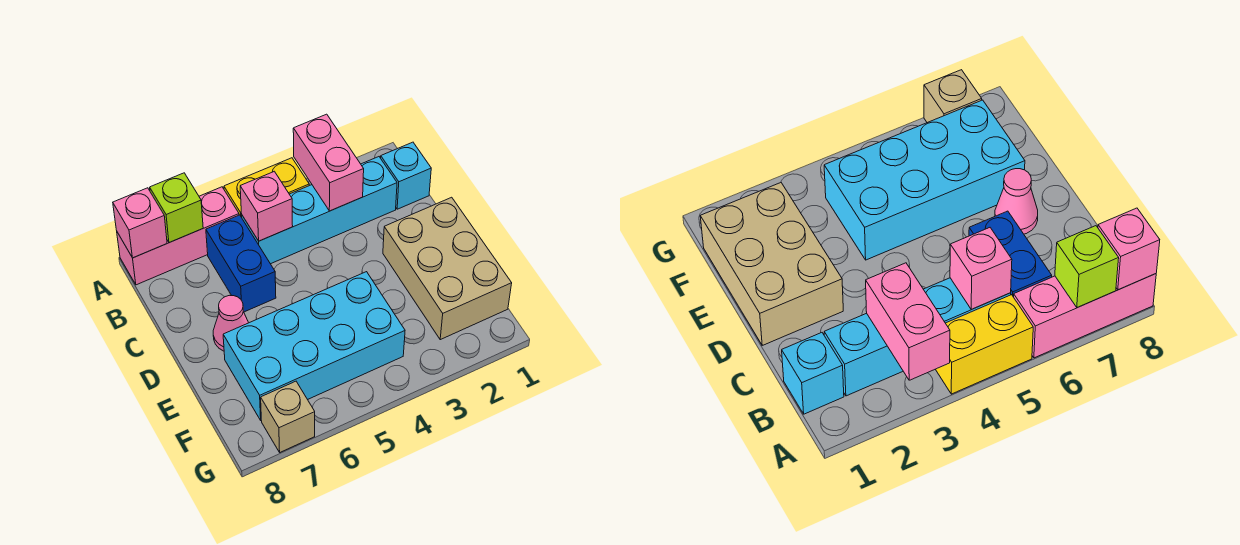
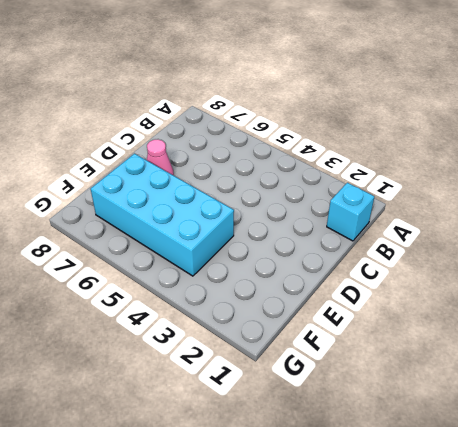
none -> yellow brick A4:A5 level 1
none -> pink brick A6:A8 level 1
none -> cyan brick B2:B5 level 1

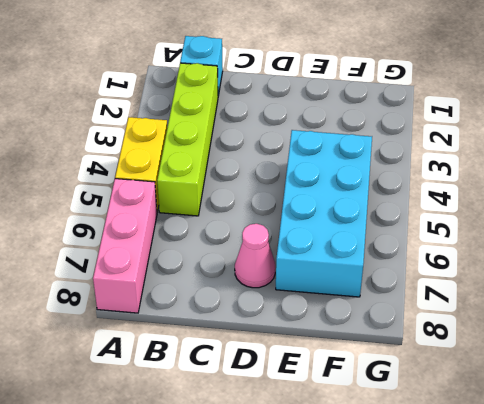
lime brick B2:B5 level 1 -> cyan brick B2:B5 level 1
none -> blue brick B6:C6 level 1
none -> tan brick D1:F2 level 1
none -> tan brick G7 level 1

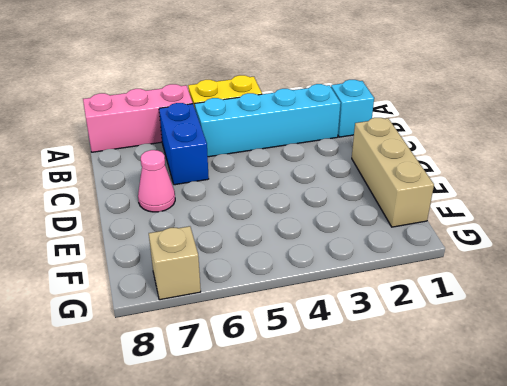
tan brick D1:F1 level 1 -> tan brick D1:F2 level 1
none -> cyan brick E4:F7 level 1
none -> pink brick A3:B3 level 2
none -> lime brick A7 level 2

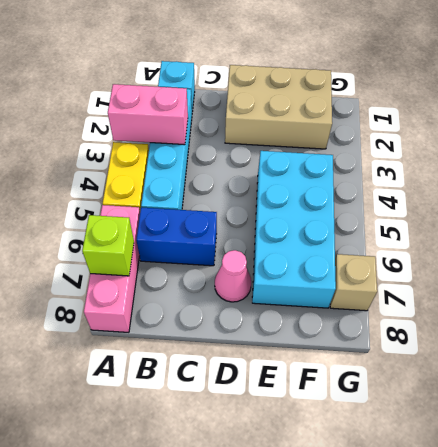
none -> pink brick A8 level 2
none -> pink brick B5 level 2

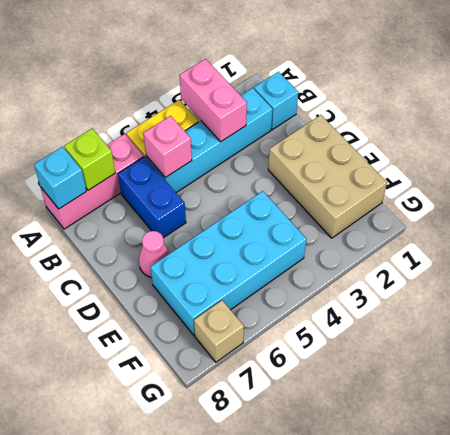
cyan brick A8 level 2 -> pink brick A8 level 2

